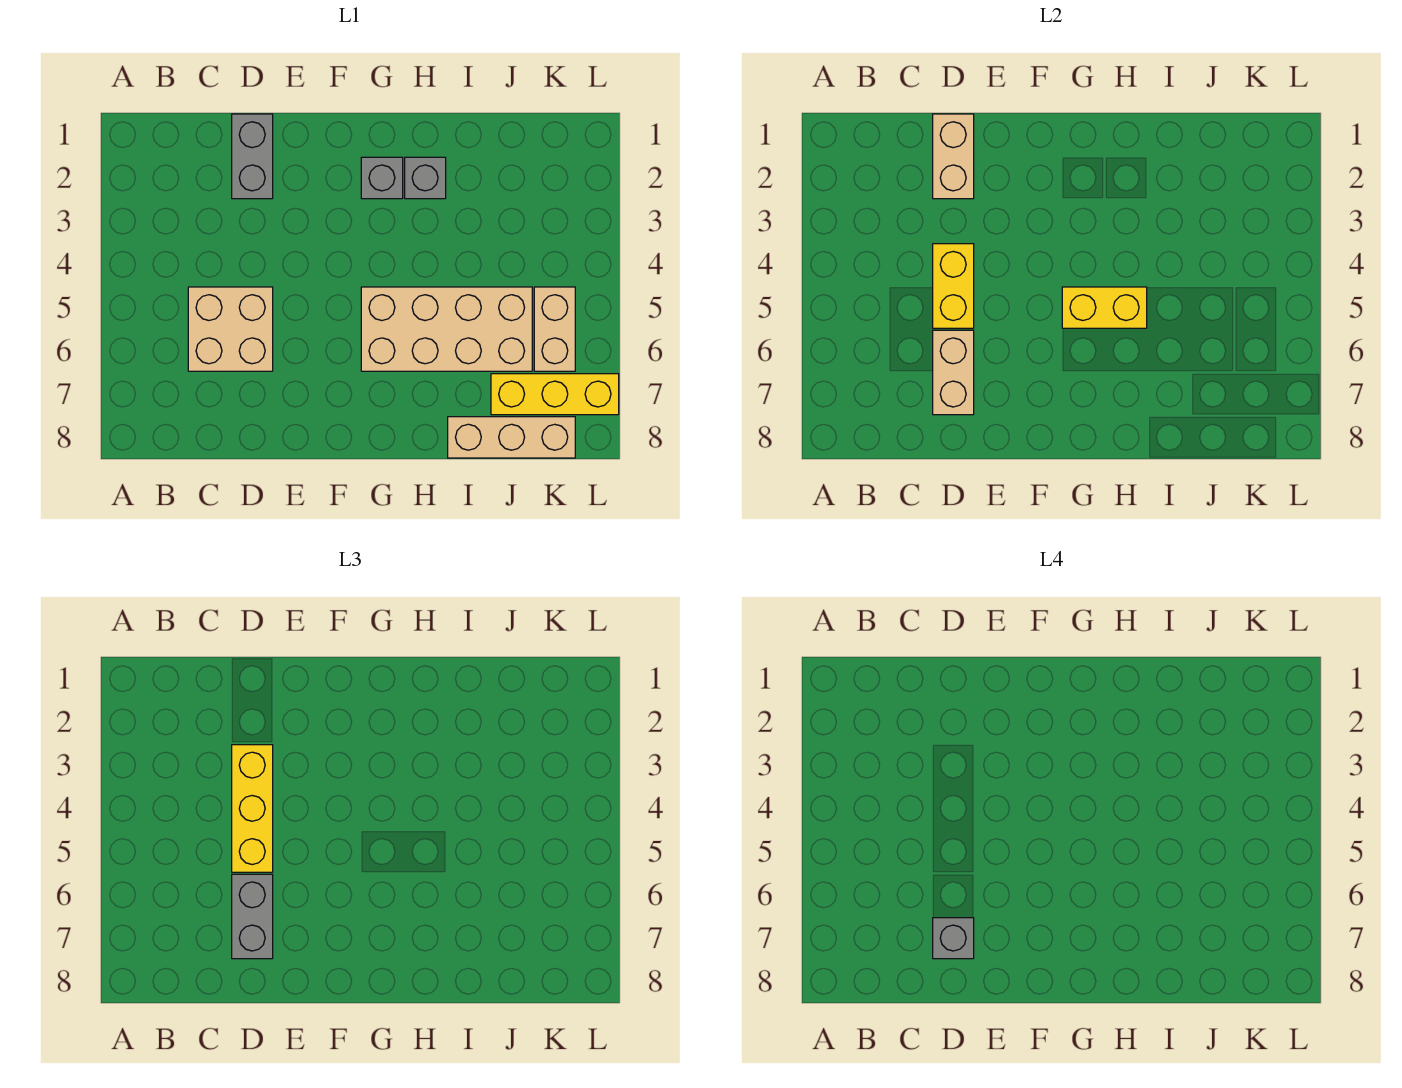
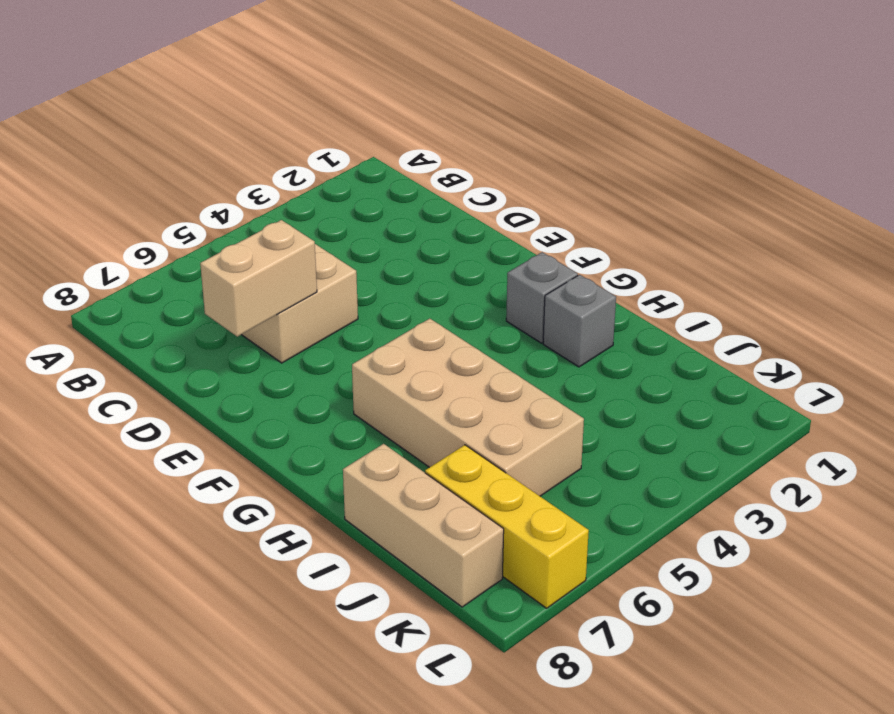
none -> grey brick D1:D2 level 1
none -> tan brick K5:K6 level 1
none -> tan brick D1:D2 level 2

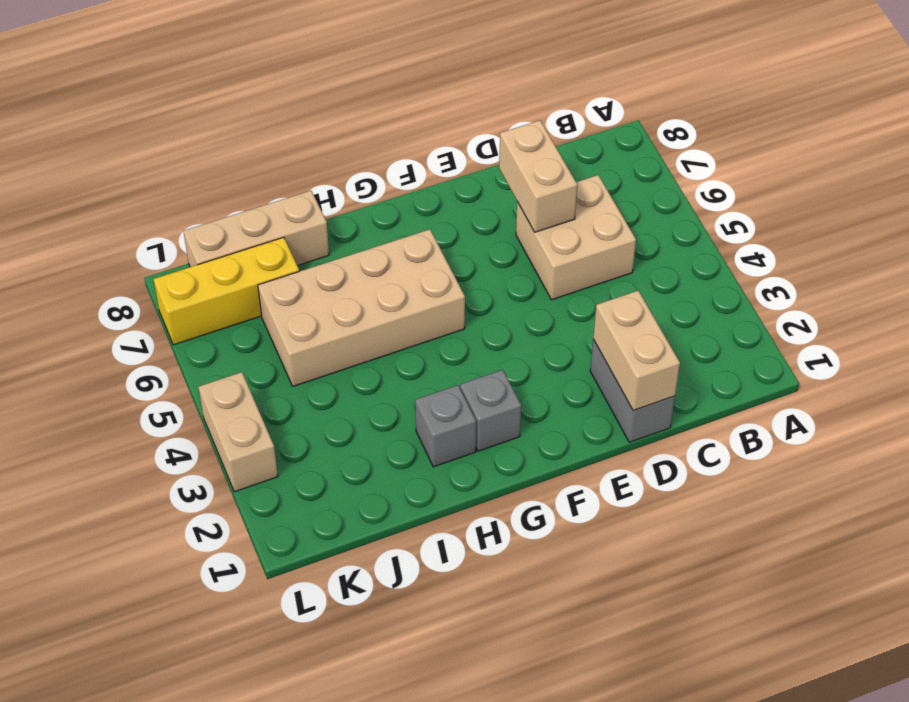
tan brick L3:L4 level 1 -> tan brick K5:K6 level 1
none -> yellow brick D4:D5 level 2
none -> yellow brick G5:H5 level 2
none -> yellow brick D3:D5 level 3

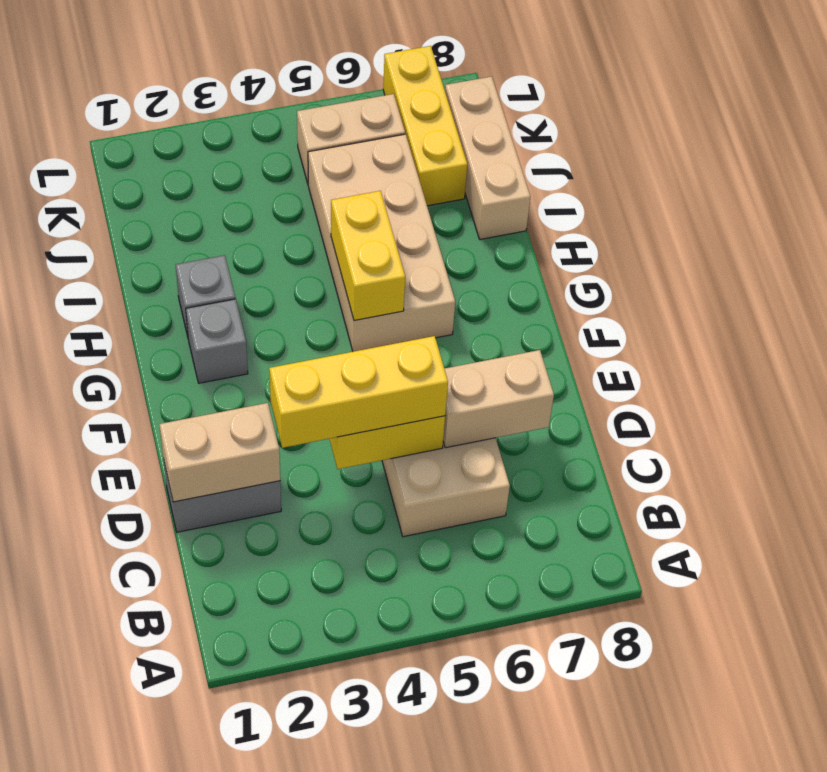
none -> grey brick D6:D7 level 3
none -> grey brick D7 level 4

